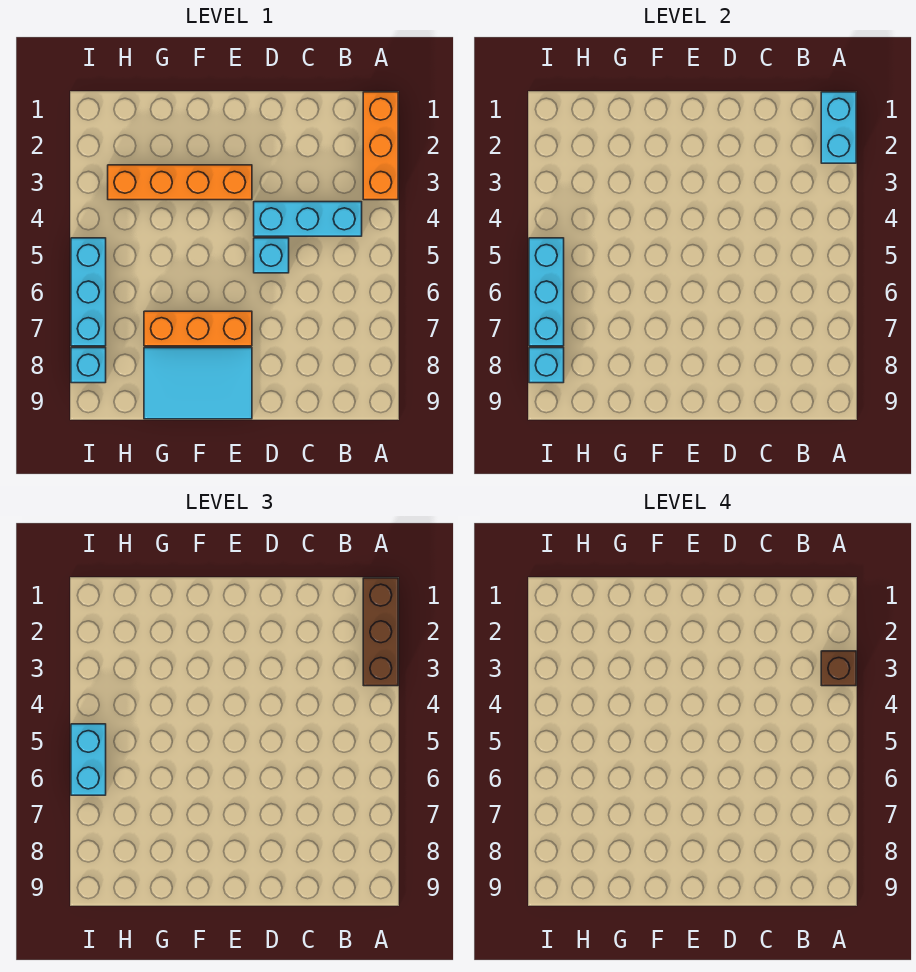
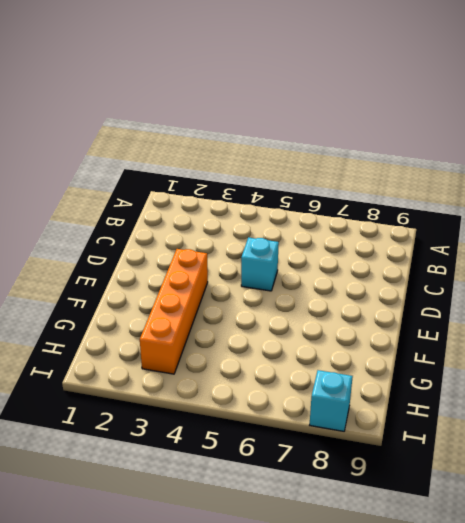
none -> orange brick A1:A3 level 1
none -> cyan brick B4:D4 level 1
none -> orange brick E7:G7 level 1

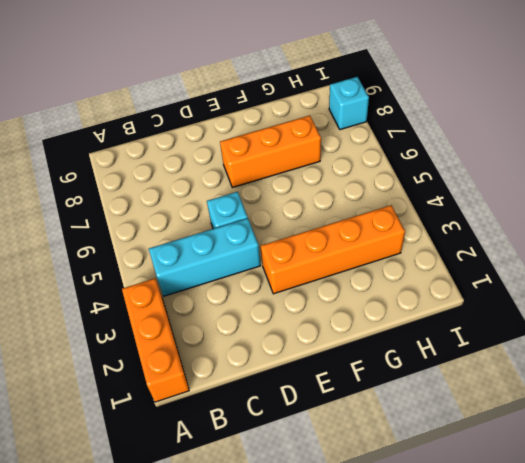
none -> cyan tile E8:G9 level 1
none -> cyan brick I5:I7 level 1
none -> cyan brick A1:A2 level 2

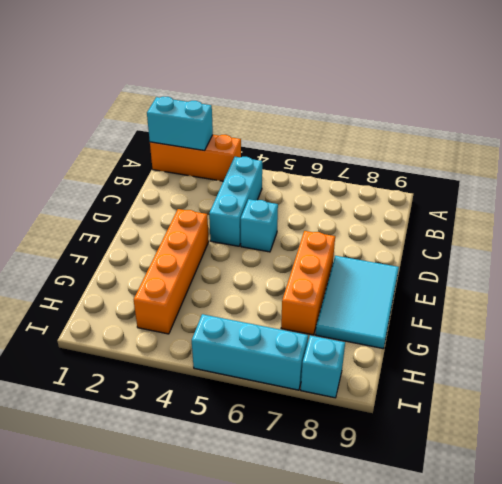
none -> cyan brick I5:I7 level 2
none -> cyan brick I8 level 2
none -> brown brick A1:A3 level 3

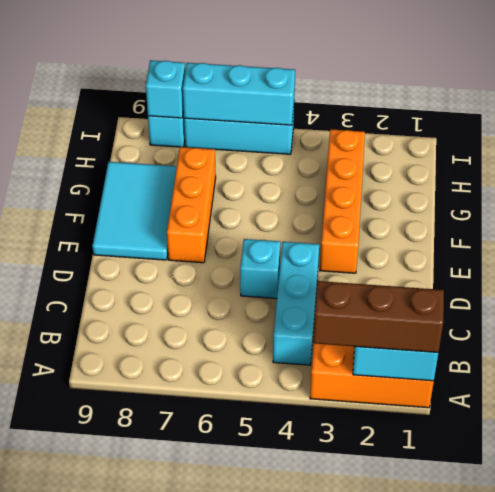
none -> cyan brick I5:I6 level 3
none -> brown brick A3 level 4

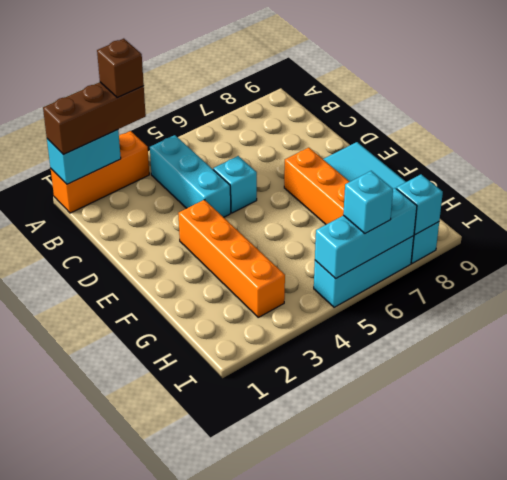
cyan brick I6 level 3 -> cyan brick I5:I6 level 3

